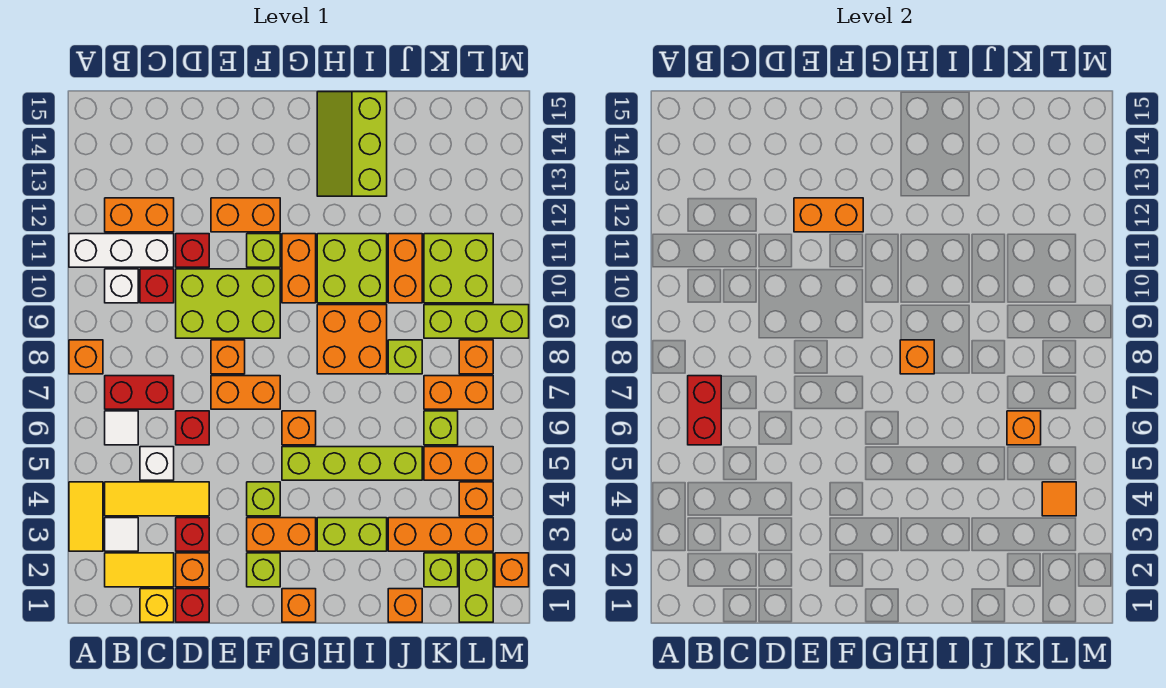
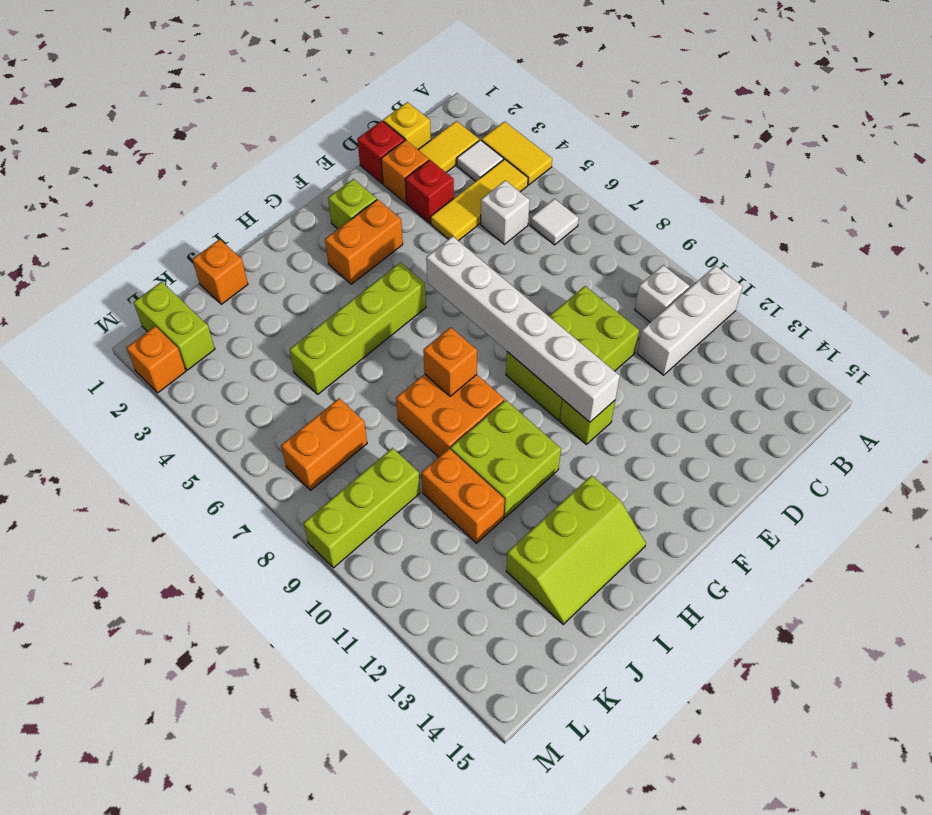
white brick F6:F11 level 2 -> none
lime slope H13:J14 level 1 top 13 -> lime slope H13:I15 level 1 top I
none -> orange brick A8 level 1
none -> red brick B7:C7 level 1
none -> orange brick B12:C12 level 1
none -> red brick C10 level 1

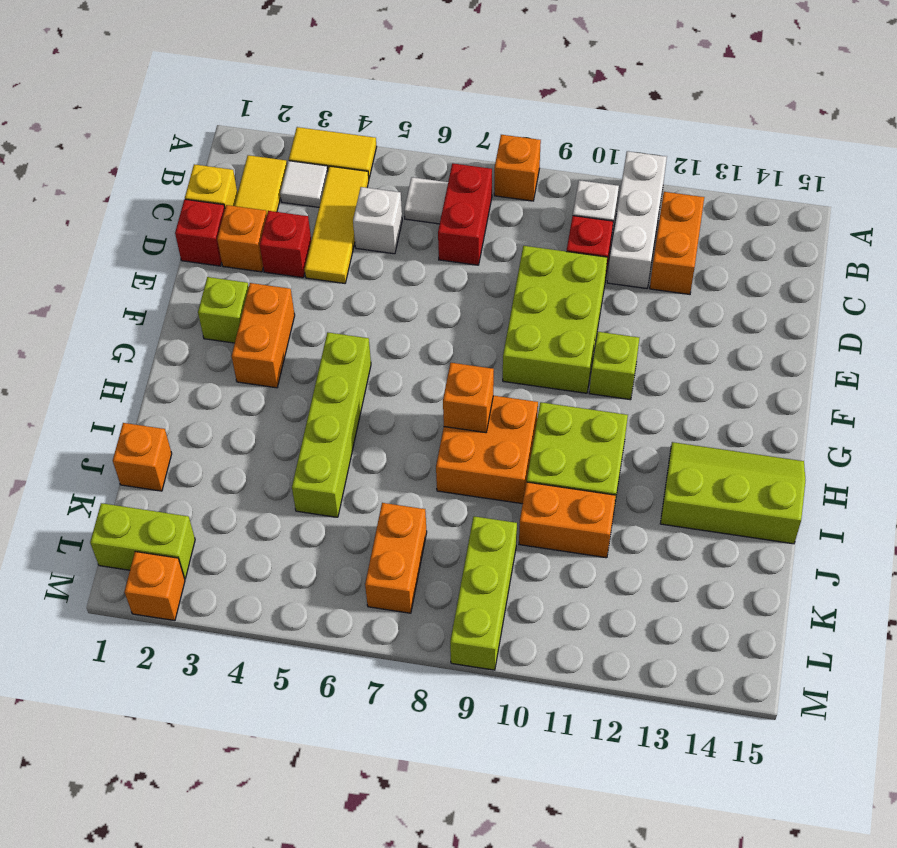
none -> red brick D6 level 1
none -> red brick D11 level 1
none -> orange brick E7:F7 level 1
none -> orange brick E8 level 1

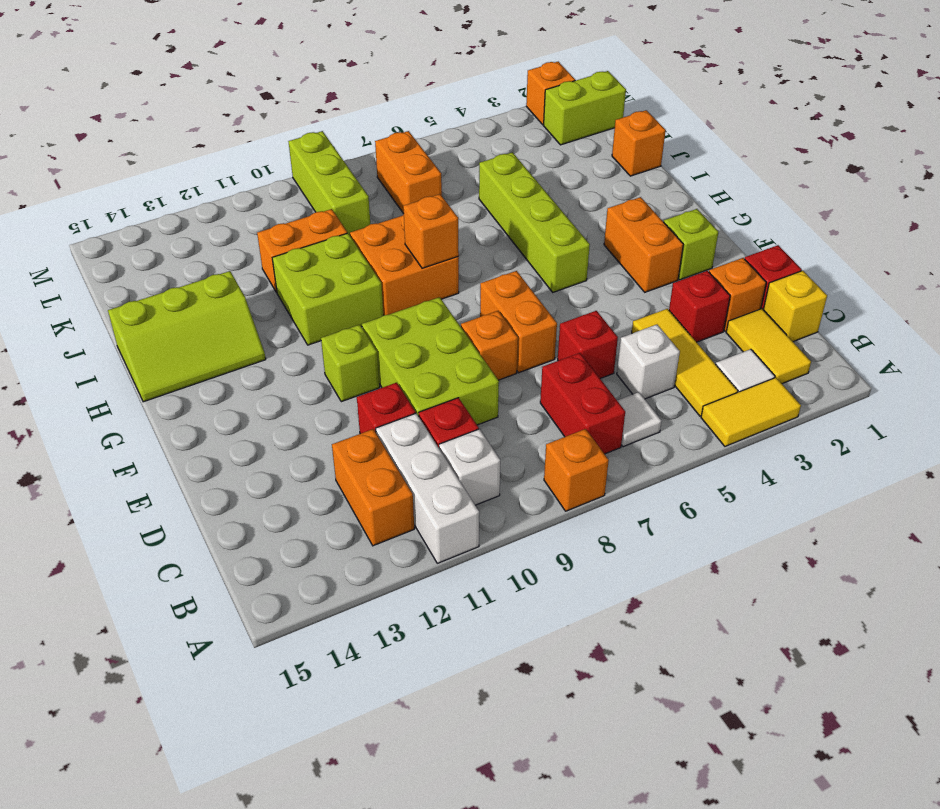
none -> orange brick E12:F12 level 1
none -> lime brick F4 level 1
none -> orange brick G1 level 1
none -> orange brick G6 level 1

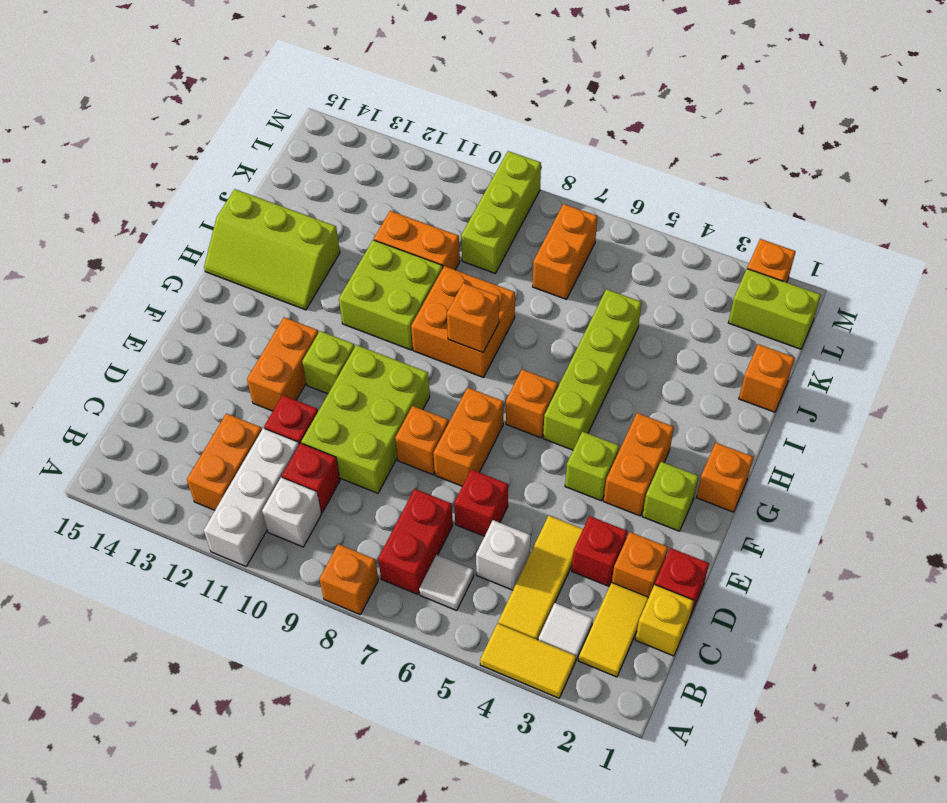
none -> orange brick G10:G11 level 1
none -> lime brick H3:I3 level 1
none -> orange brick J3:L3 level 1
none -> lime brick J8 level 1

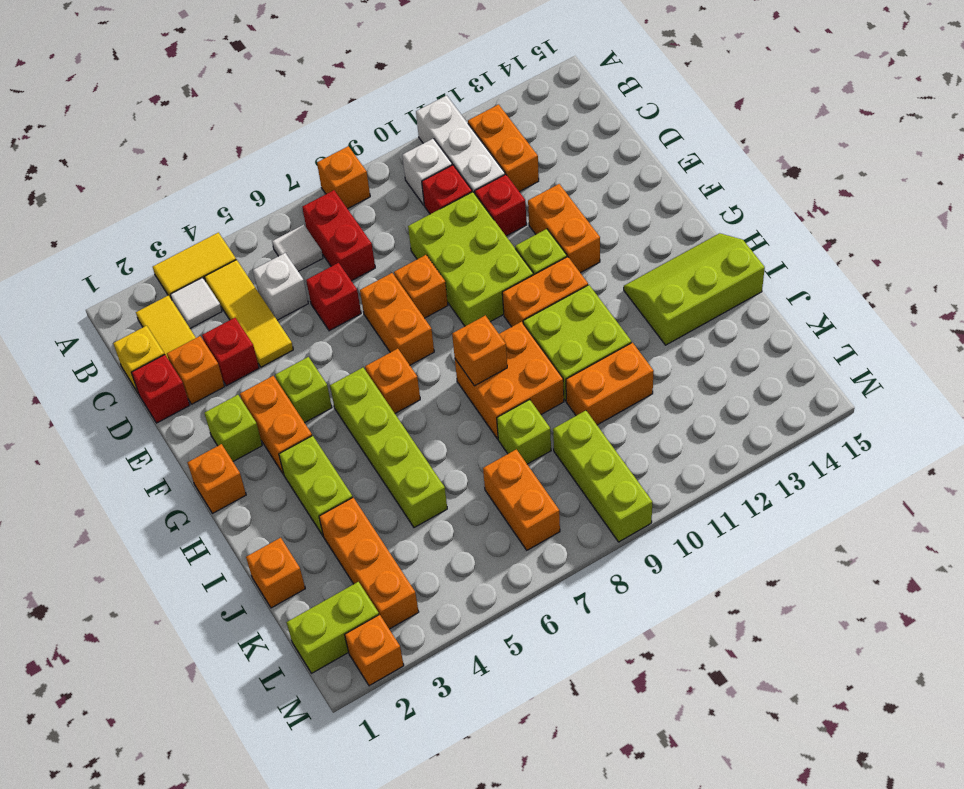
none -> lime brick K2 level 1
none -> orange brick K5:L5 level 1
none -> lime brick K6 level 1
none -> lime brick K10:L11 level 1

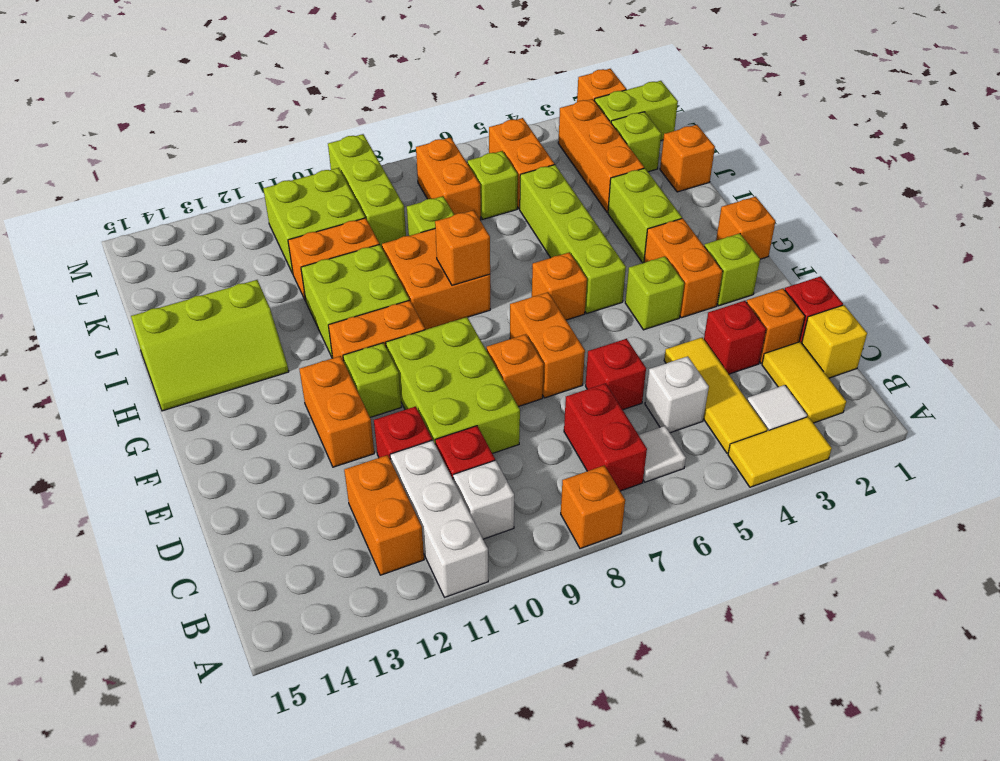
none -> orange brick L4 level 1
none -> orange brick L8 level 1
none -> red brick B6:B7 level 2
none -> orange brick E12:F12 level 2

